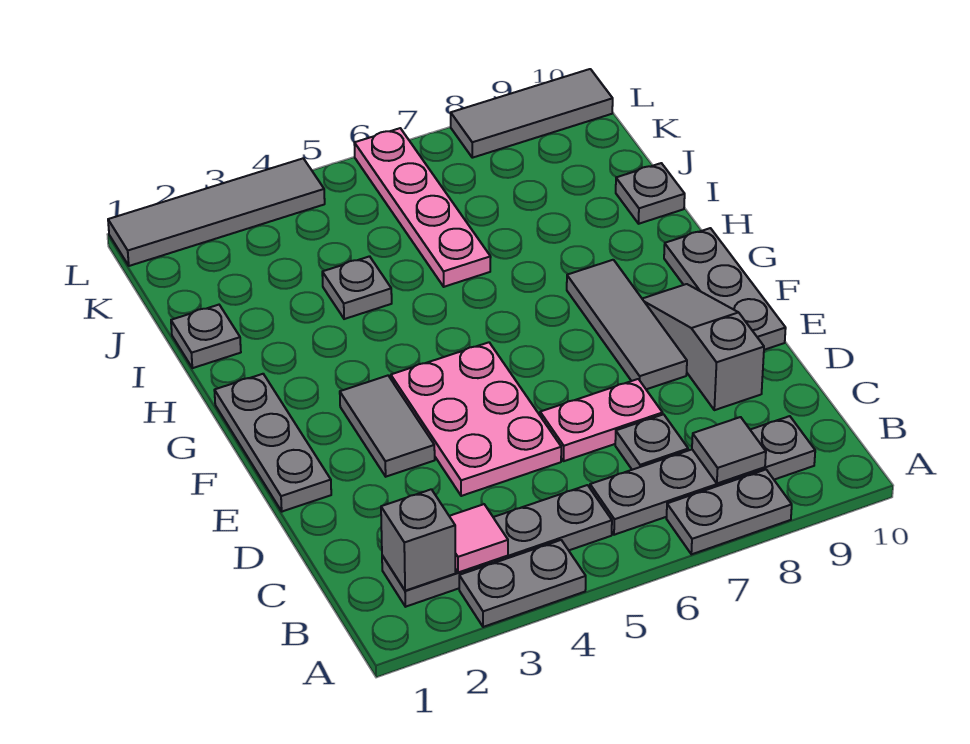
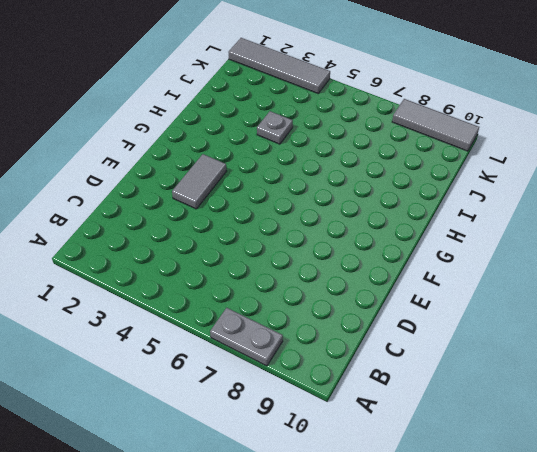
none -> grey plate A3:A4 level 1
none -> grey plate B2:B5 level 1
none -> grey plate B6:B9 level 1

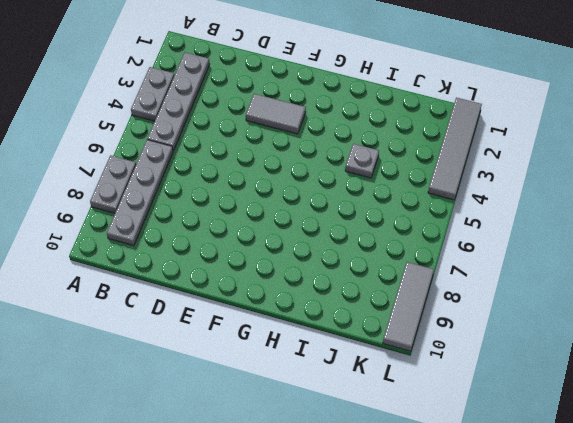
none -> grey plate C7 level 1
none -> pink plate D4:F5 level 1
none -> pink plate D6:D7 level 1

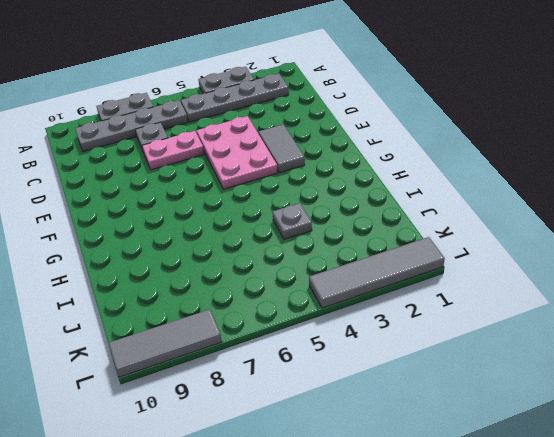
none -> grey slope D9:F9 level 1 top D
none -> grey plate E1:G1 level 1
none -> grey tile E8:G8 level 1

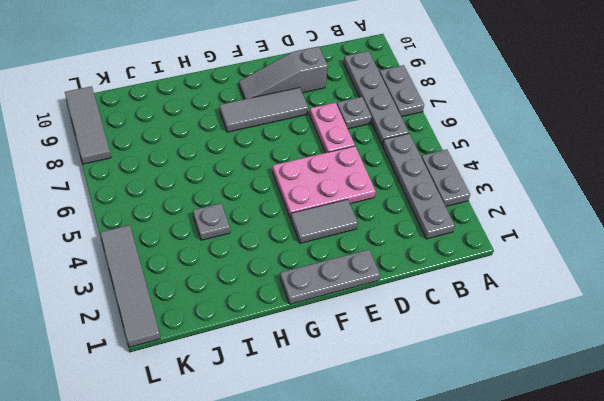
none -> grey plate E10:G10 level 1
none -> grey plate I1 level 1
none -> pink plate I6:L6 level 1

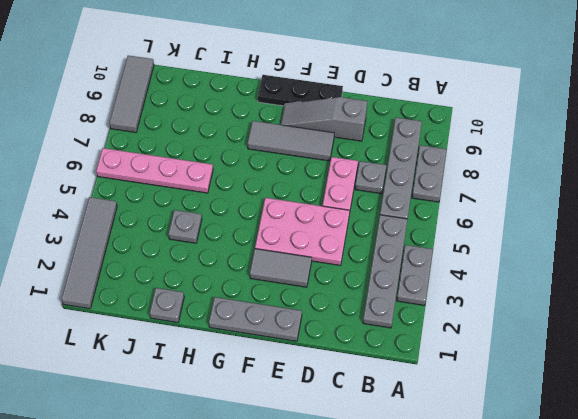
black plate E10:G10 level 1 -> grey plate E10:G10 level 1
none -> grey plate I10 level 1
none -> grey brick B2 level 2
none -> pink tile B3 level 2

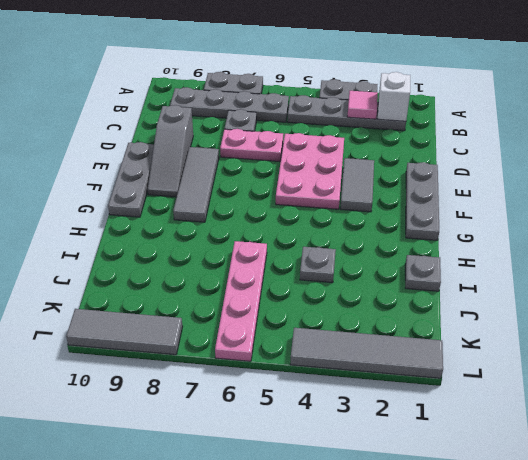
white brick B2 level 2 -> grey brick B2 level 2
none -> grey plate I10 level 1
none -> grey tile B8 level 2

